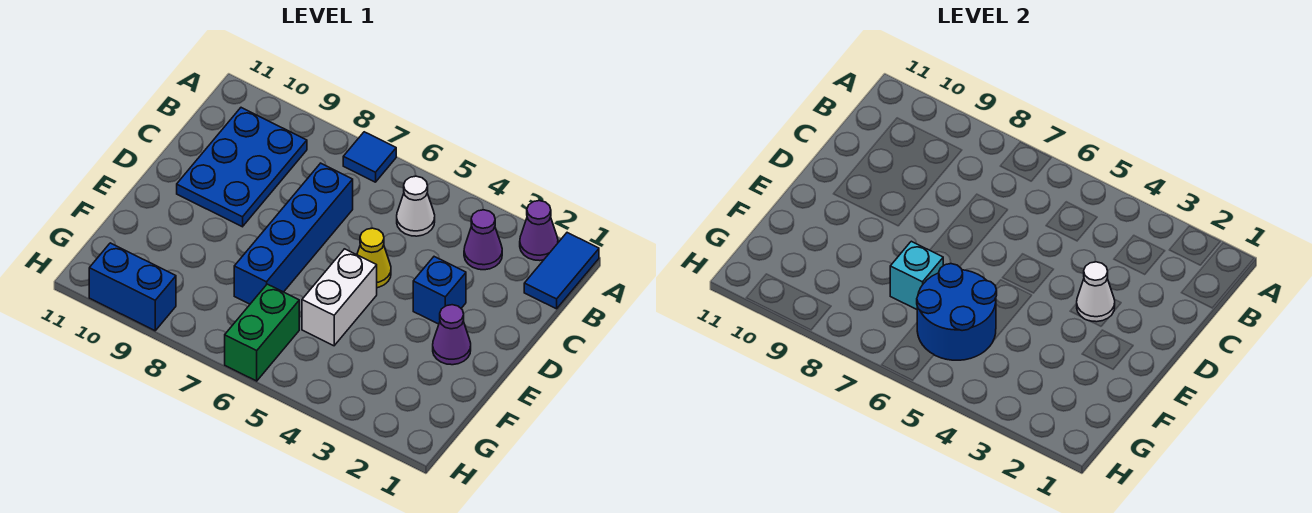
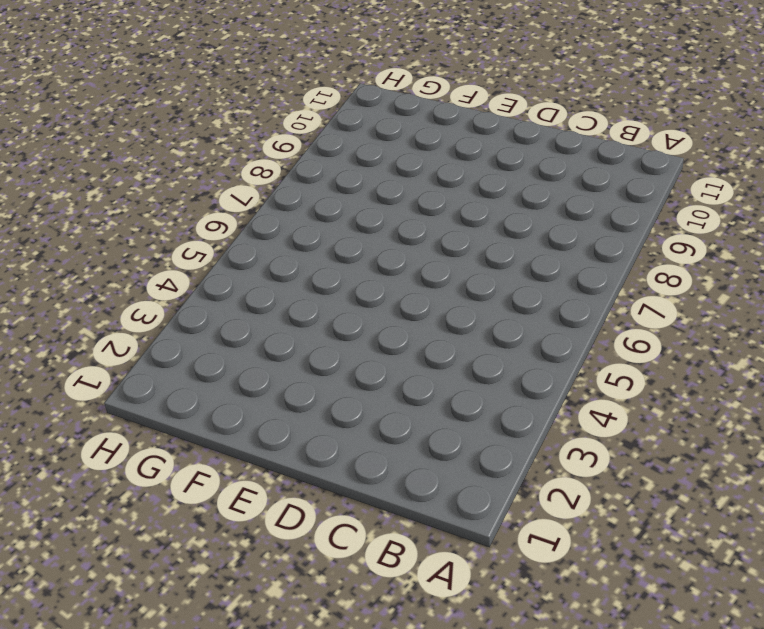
none -> blue tile A1:B1 level 1
none -> purple cone A2 level 1
none -> blue tile A7 level 1

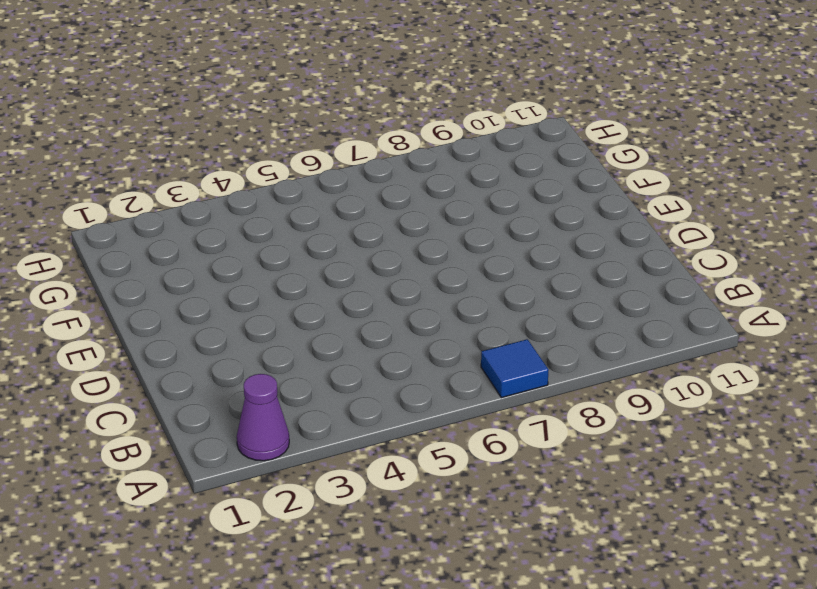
none -> blue tile A1:B1 level 1
none -> purple cone B3 level 1
none -> white cone B5 level 1

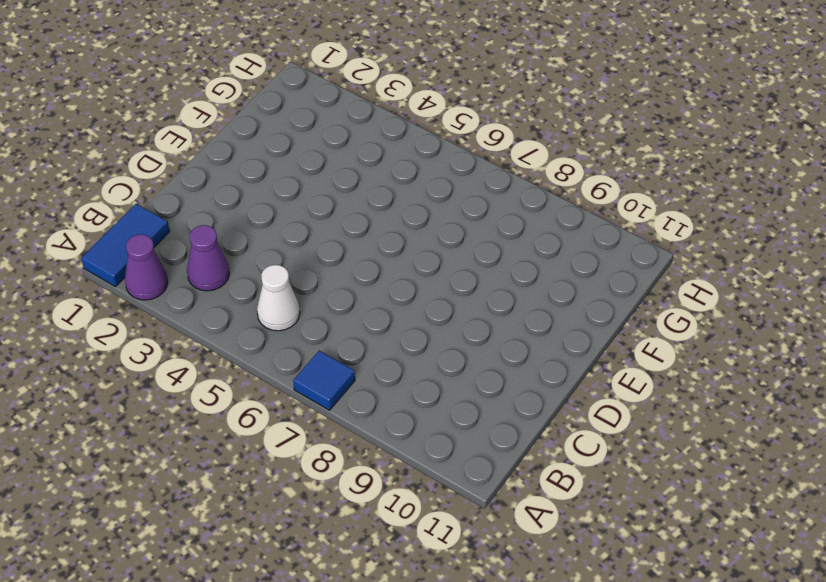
none -> blue plate B9:D10 level 1
none -> blue brick C7:F7 level 1
none -> blue brick D3 level 1

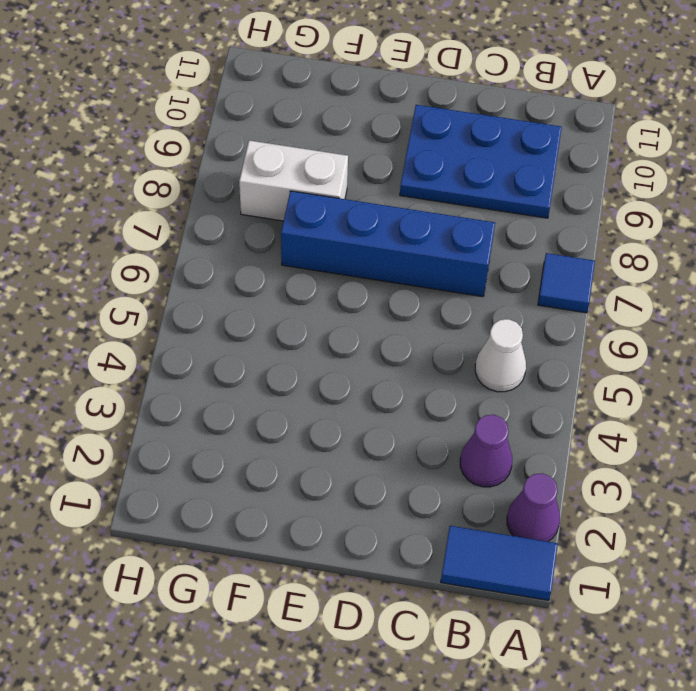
white brick F8:G8 level 1 -> white brick E5:F5 level 1
none -> blue brick D3 level 1
none -> yellow cone D5 level 1
none -> purple cone E2 level 1

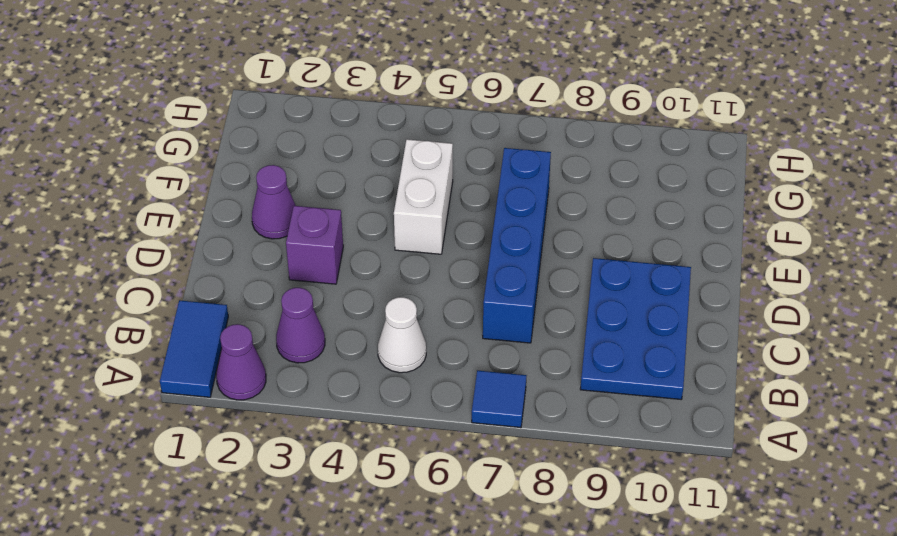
purple brick D3 level 1 -> blue brick D3 level 1
none -> yellow cone D5 level 1
none -> green brick G6:H6 level 1
none -> blue brick H9:H10 level 1

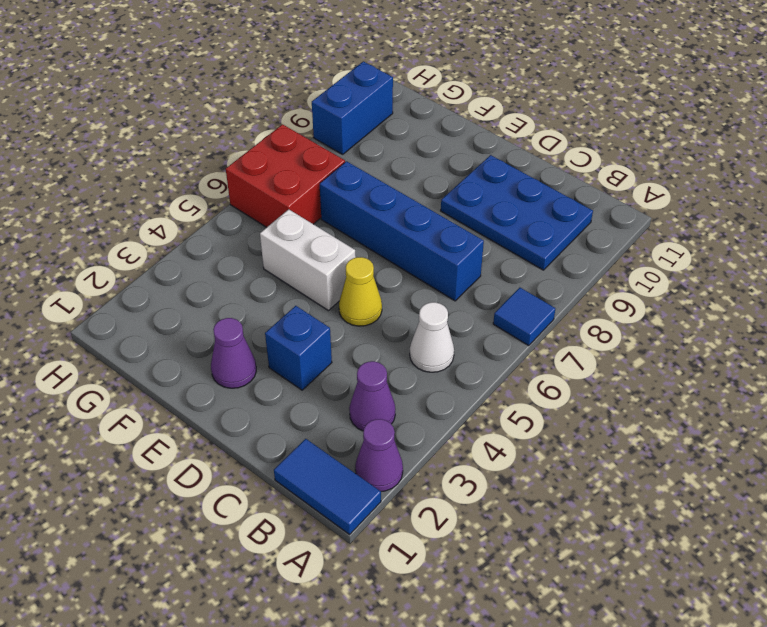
red brick G6:H7 level 1 -> green brick G6:H6 level 1
none -> white cone D3 level 2
none -> blue round brick F5:G6 level 2
none -> cyan brick F7 level 2

